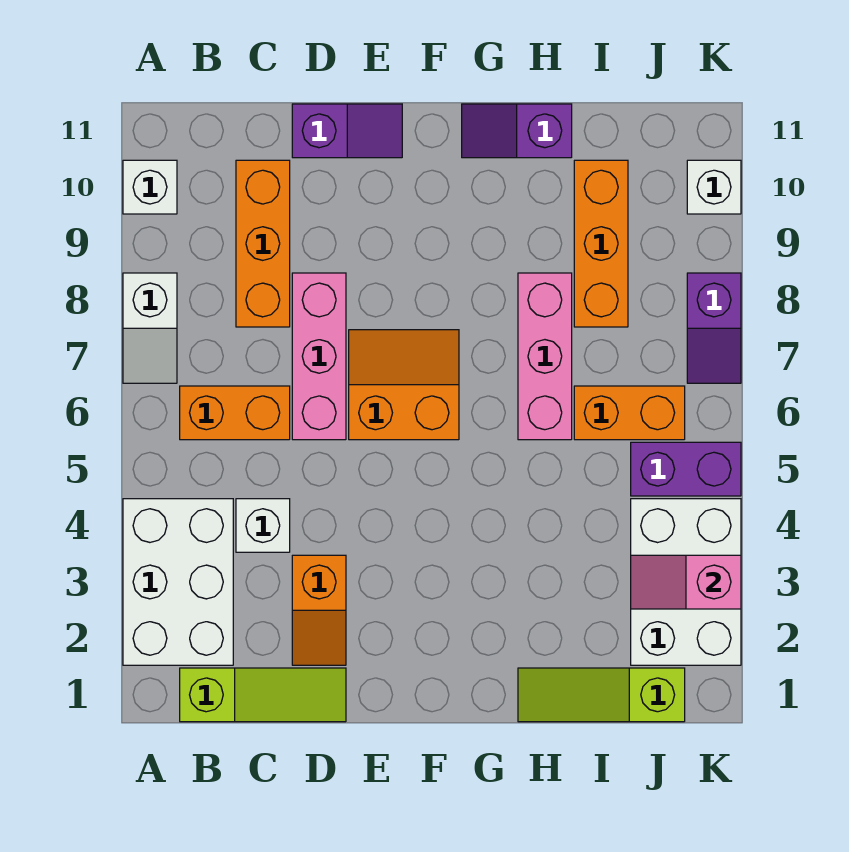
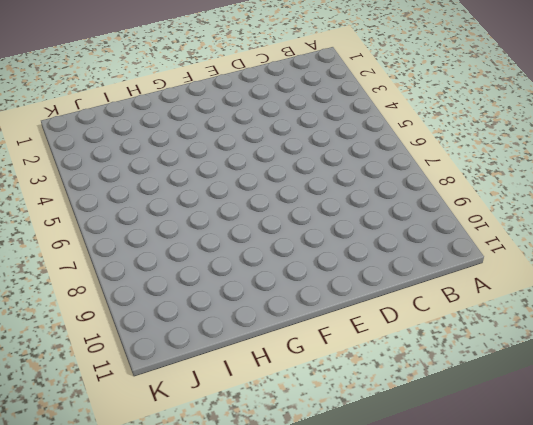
none -> white brick A2:B4 level 1
none -> white slope A7:A8 level 1 top 8
none -> white brick A10 level 1

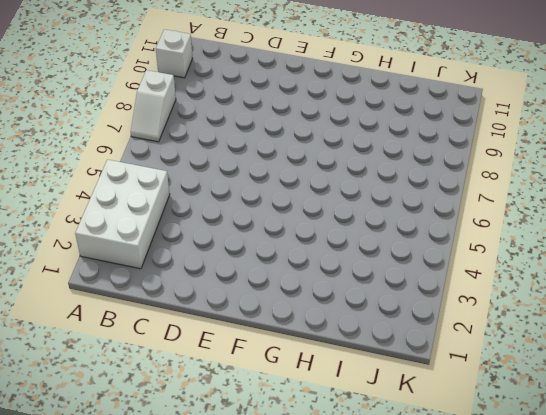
none -> lime slope B1:D1 level 1 top B
none -> orange brick B6:C6 level 1
none -> white brick C4 level 1

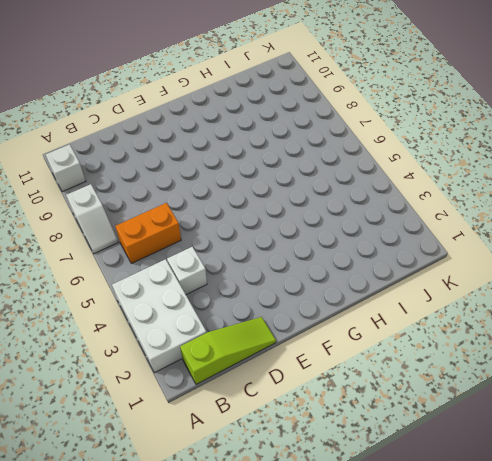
none -> orange brick C8:C10 level 1
none -> orange slope D2:D3 level 1 top 3
none -> pink brick D6:D8 level 1

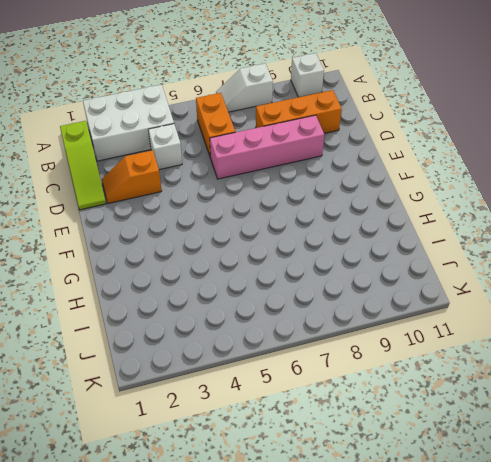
pink brick D6:D9 level 1 -> pink brick D6:D8 level 1
none -> purple slope D11:E11 level 1 top D
none -> orange slope E6:F7 level 1 top 6
none -> purple slope G11:H11 level 1 top H

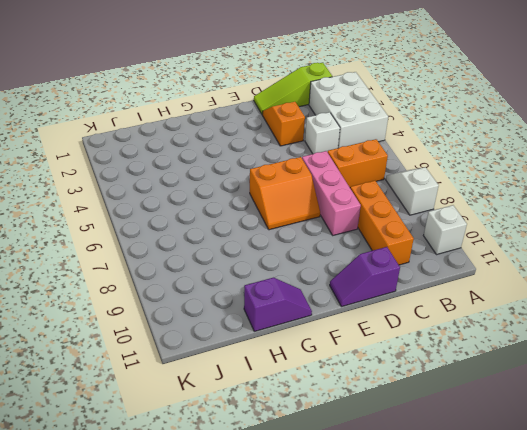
none -> lime slope H1:J1 level 1 top J
none -> pink brick H6:H8 level 1
none -> orange brick I6:J6 level 1

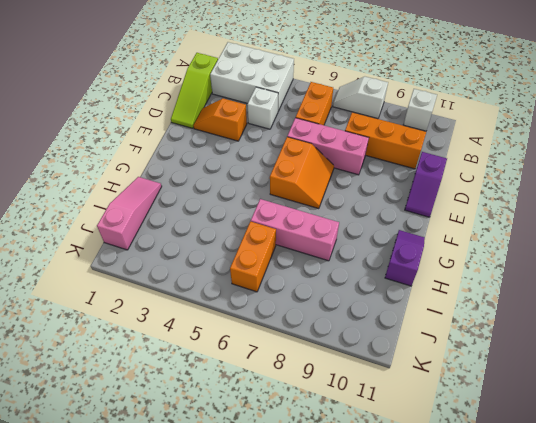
pink slope H1:J1 level 1 top J -> lime slope H1:J1 level 1 top J
none -> orange brick I8:I10 level 1
none -> white brick J2:K4 level 1
none -> purple brick J5:K5 level 1

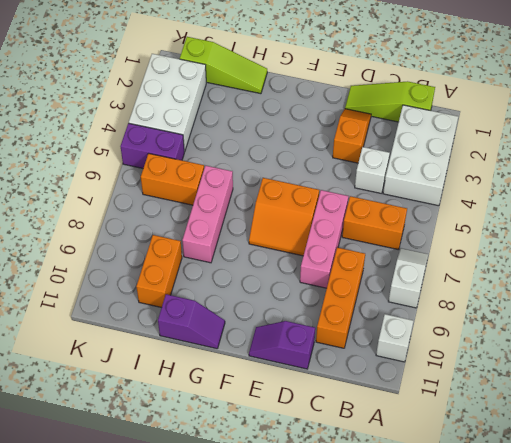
orange brick I9:I10 level 1 -> orange brick I8:I10 level 1
none -> purple slope K7:K8 level 1 top 8
none -> white brick K10 level 1
none -> pink slope J3:K3 level 2 top K

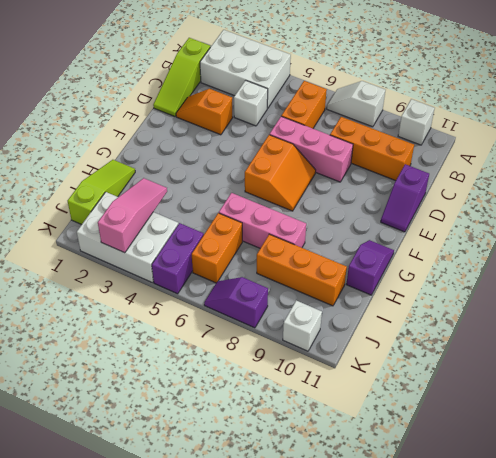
pink slope I3:K3 level 2 top K -> pink slope J3:K3 level 2 top K

